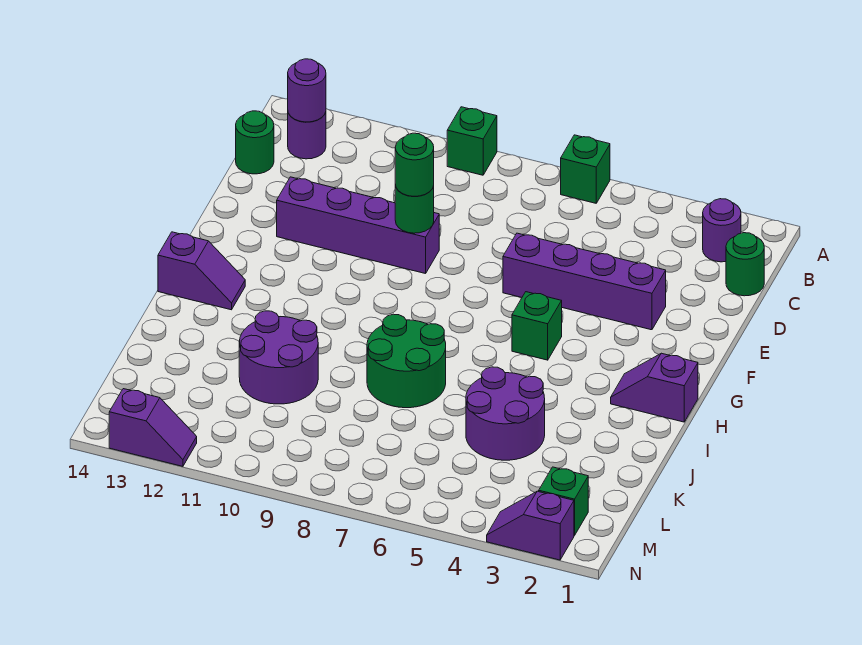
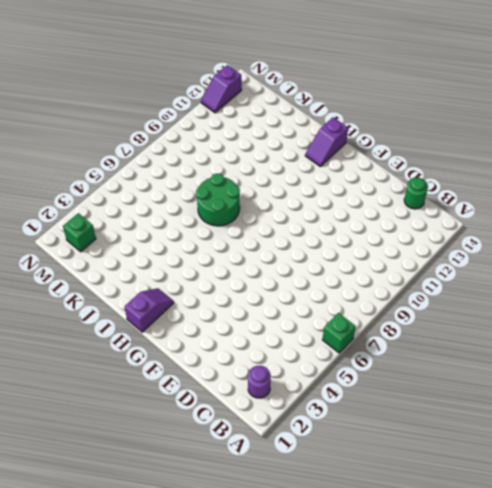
none -> green brick A9 level 1
none -> purple round brick B13 level 1
none -> green round brick C1 level 1

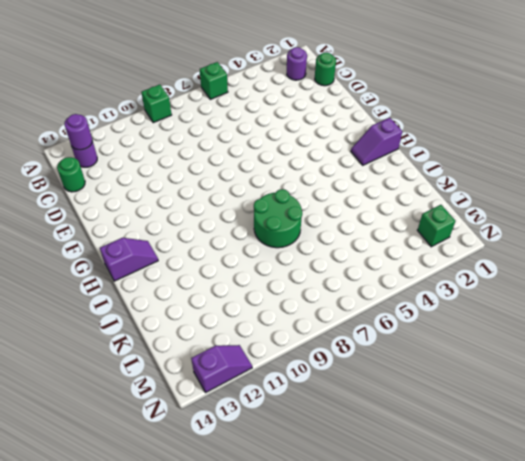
none -> purple brick E3:E6 level 1
none -> purple brick E9:E12 level 1
none -> green brick G5 level 1

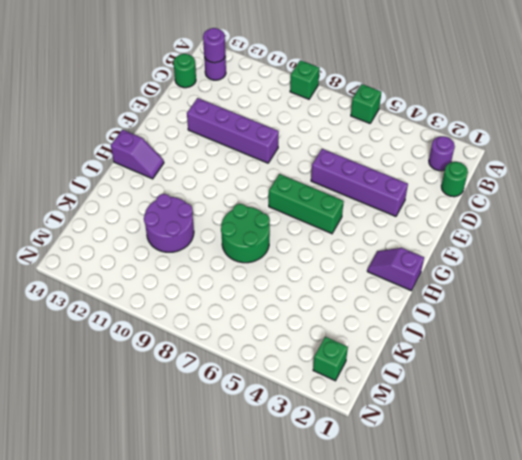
green brick G5:G7 level 1 -> green brick G5 level 1
none -> purple round brick J4:K5 level 1
none -> purple slope N2:N3 level 1 top 2
none -> purple slope N12:N13 level 1 top 13

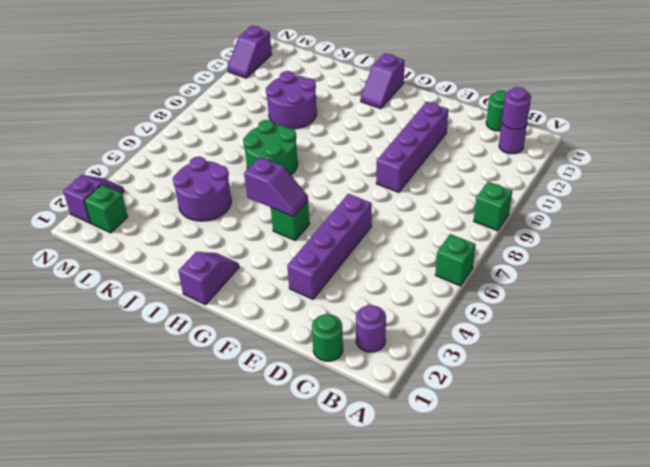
purple slope G5:H5 level 2 top H -> none
none -> green round brick E9 level 2
none -> green round brick E9 level 3

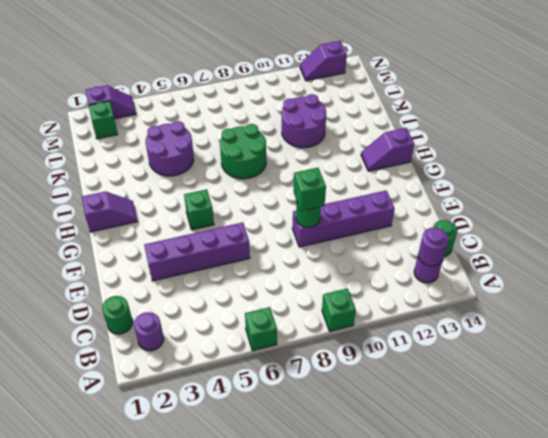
green brick E9 level 3 -> green round brick E9 level 3

